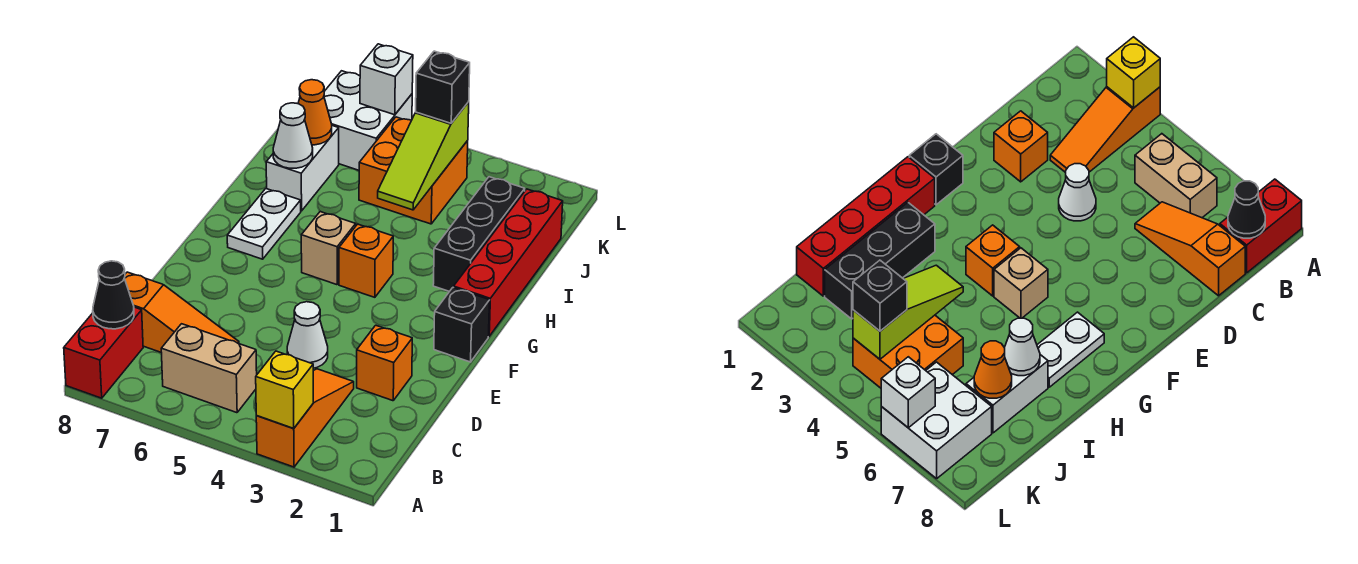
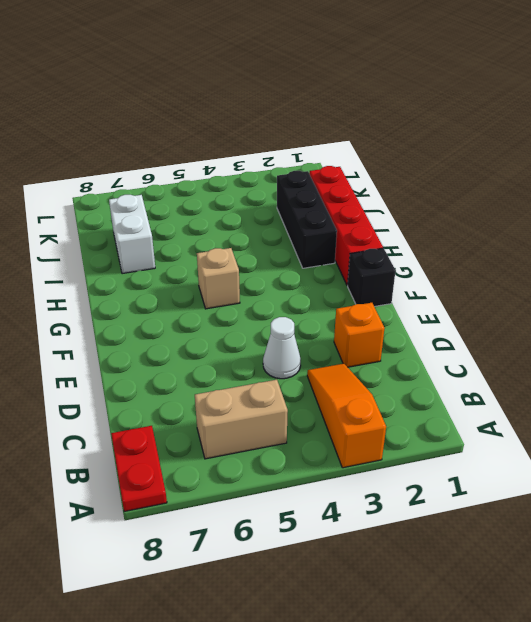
red plate A8:B8 level 1 -> red brick A8:B8 level 1
none -> orange slope C6:C8 level 1 top 8
none -> orange brick G4 level 1
none -> white plate G7:H7 level 1

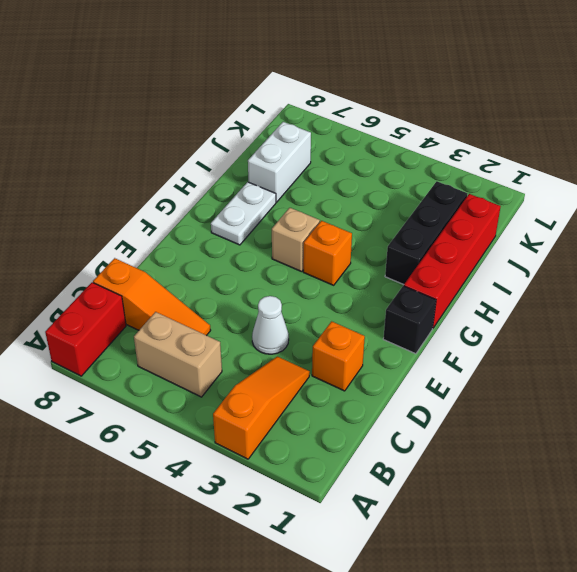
none -> orange brick J4:K5 level 1
none -> white brick K6:L7 level 1
none -> yellow brick A3 level 2

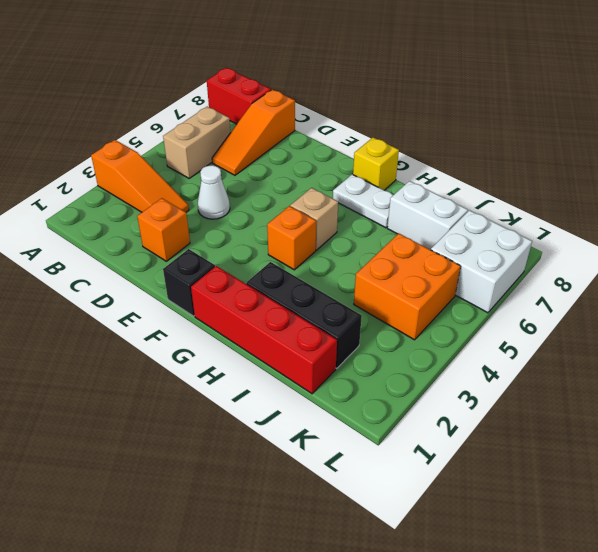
yellow brick G8 level 1 -> yellow brick A3 level 2
none -> black cone B8 level 2
none -> lime slope I4:K4 level 2 top K
none -> white cone I7 level 2

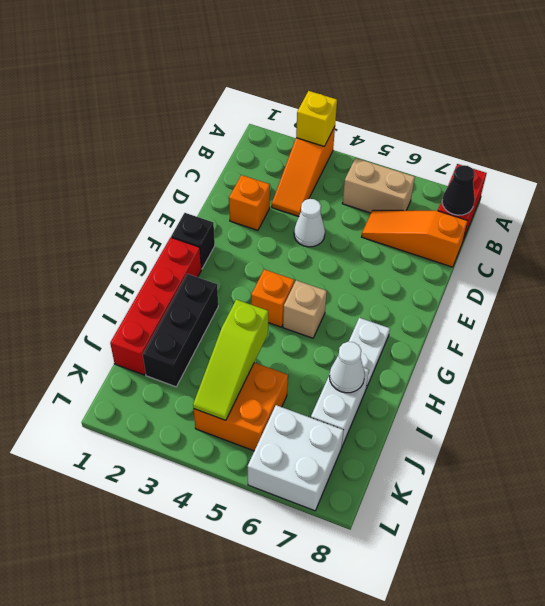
lime slope I4:K4 level 2 top I -> lime slope I4:K4 level 2 top K
none -> orange cone J7 level 2
none -> white brick L6 level 2
none -> black brick K4 level 3

